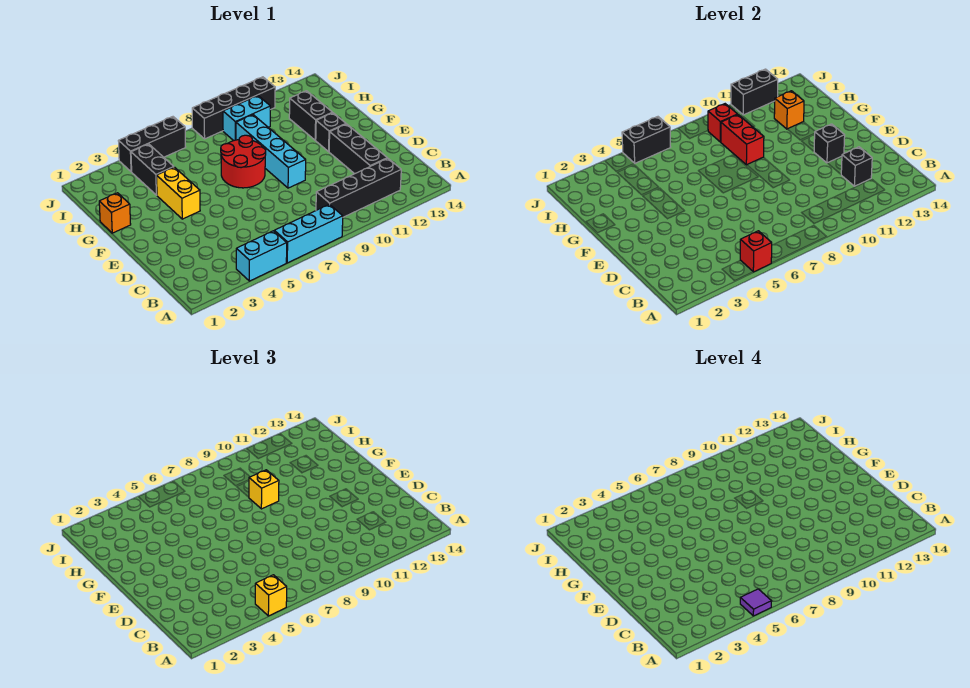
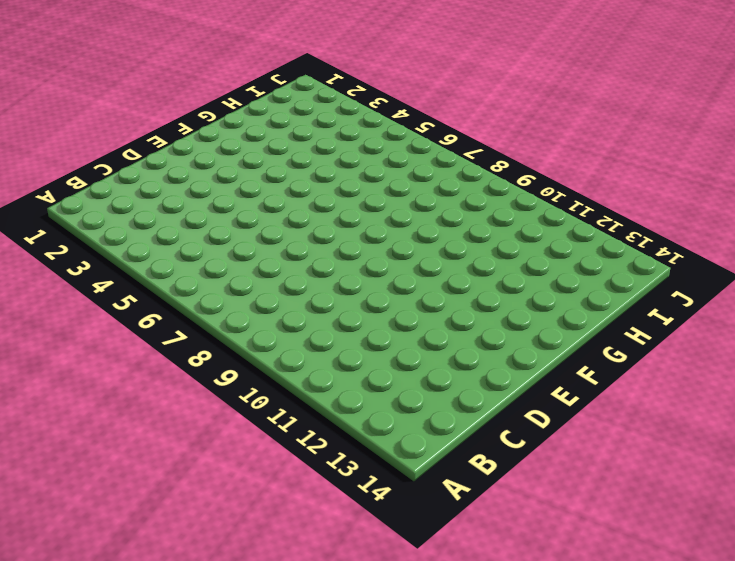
none -> cyan brick A4:A5 level 1
none -> cyan brick A6:A8 level 1
none -> black brick B9:B12 level 1

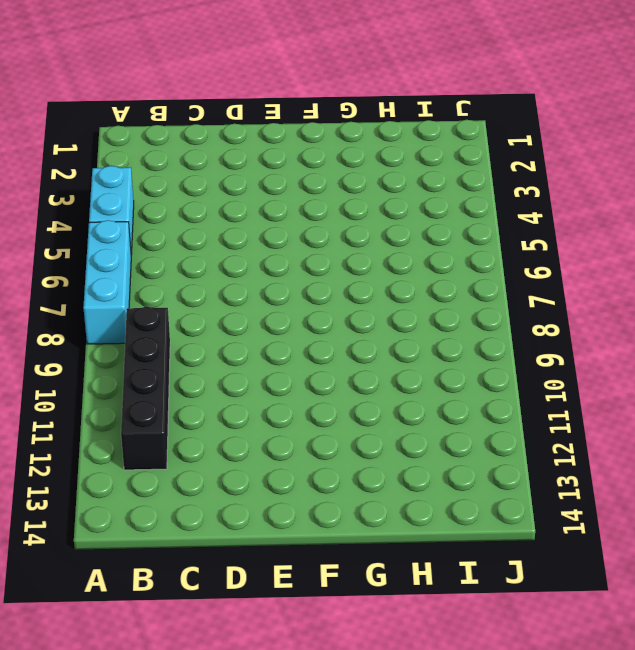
none -> black brick C12:E12 level 1
none -> cyan brick E9:H9 level 1
none -> yellow brick F4:G4 level 1

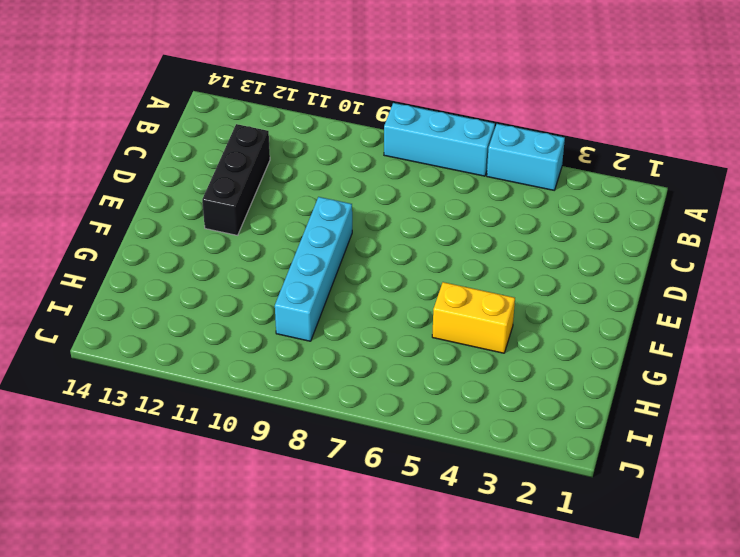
yellow brick G4:G5 level 1 -> yellow brick F4:G4 level 1
none -> black brick B9:B12 level 1
none -> red round brick F7:G8 level 1
none -> black brick F12 level 1

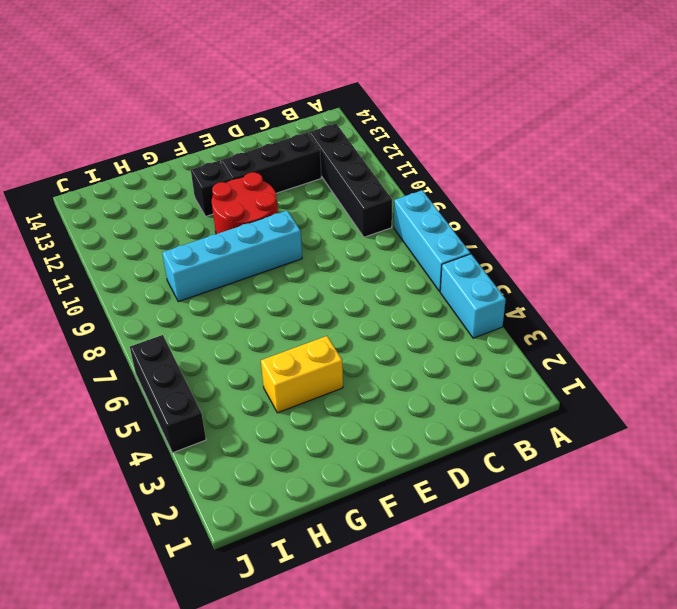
red round brick E10:F11 level 1 -> red round brick F7:G8 level 1
none -> orange brick G1 level 1
none -> black brick G12:H12 level 1
none -> black brick H4:I4 level 1

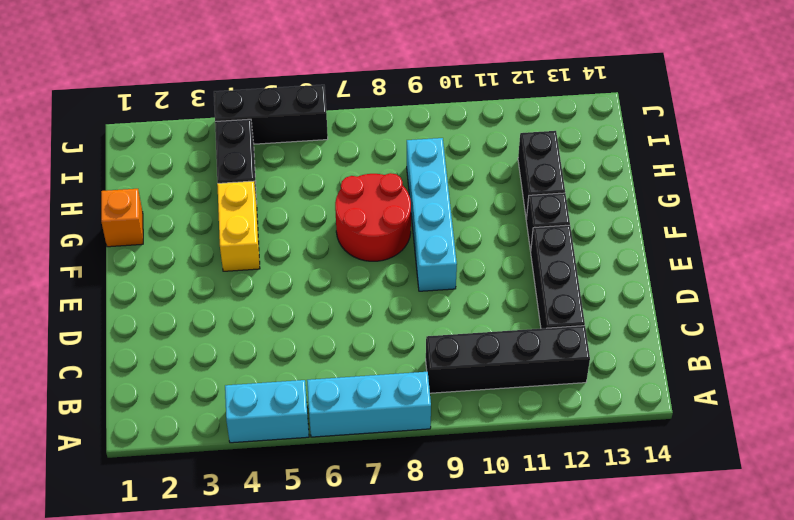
none -> cyan brick I9:I10 level 1
none -> black brick J8:J11 level 1
none -> red brick A5 level 2

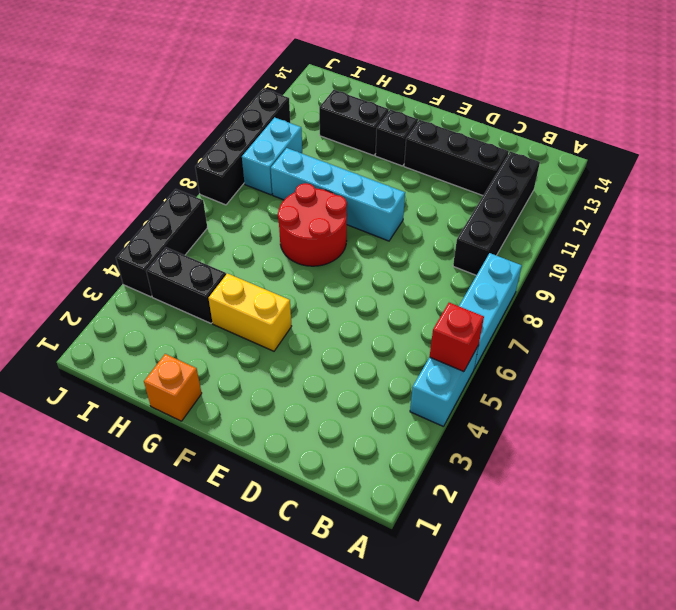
none -> black brick C12 level 2
none -> black brick E12 level 2
none -> red brick G9:H9 level 2

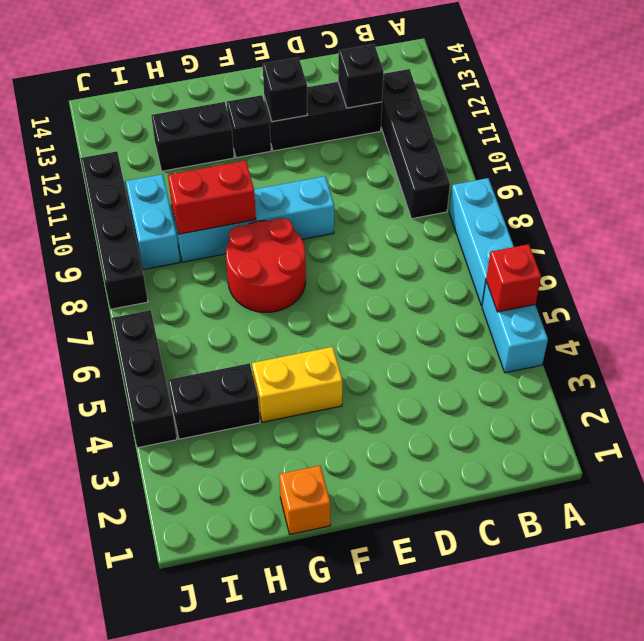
none -> orange brick H12 level 2
none -> red brick I9 level 2
none -> black brick J5:J6 level 2

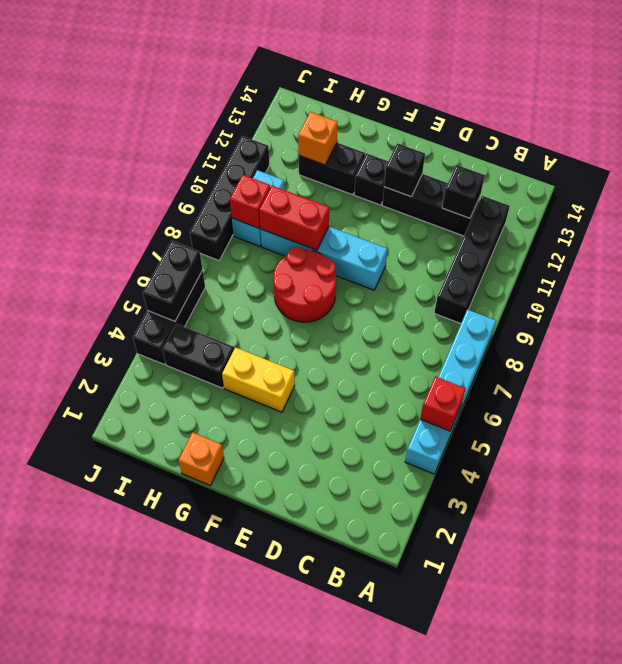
none -> black brick J11:J12 level 2
none -> yellow brick A5 level 3
none -> yellow brick G9 level 3

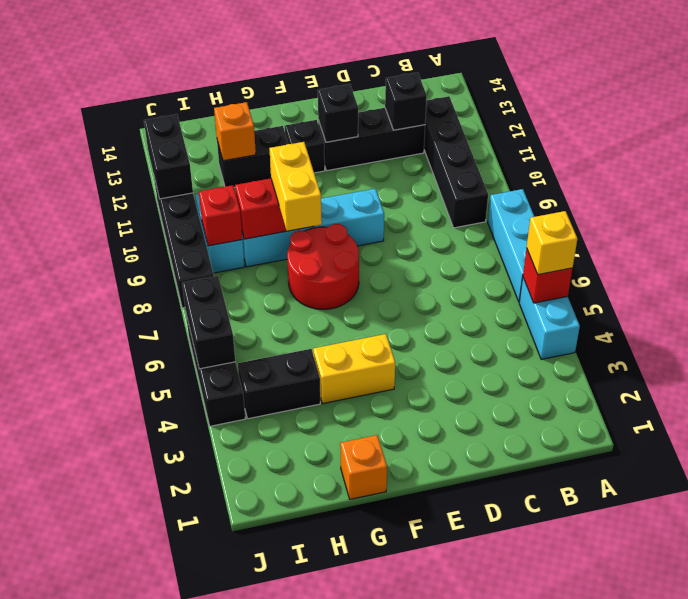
yellow brick G8:G9 level 3 -> yellow brick G9 level 3
none -> purple tile A5 level 4

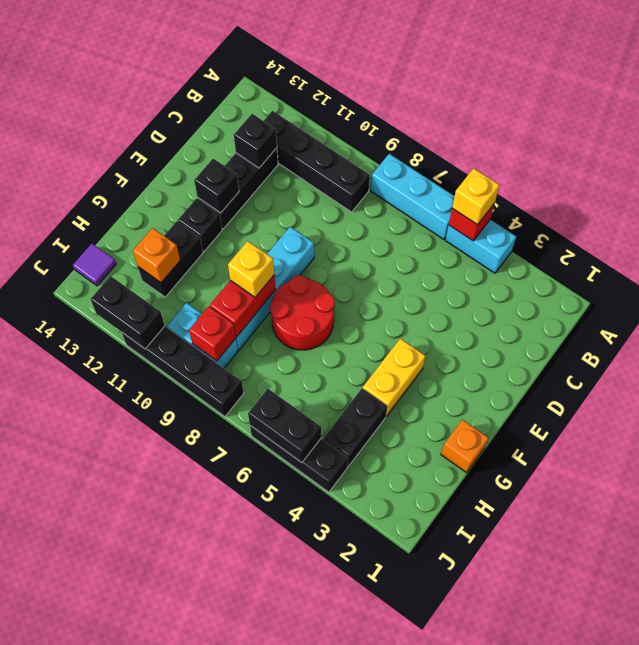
purple tile I14 level 1 -> purple tile A5 level 4

